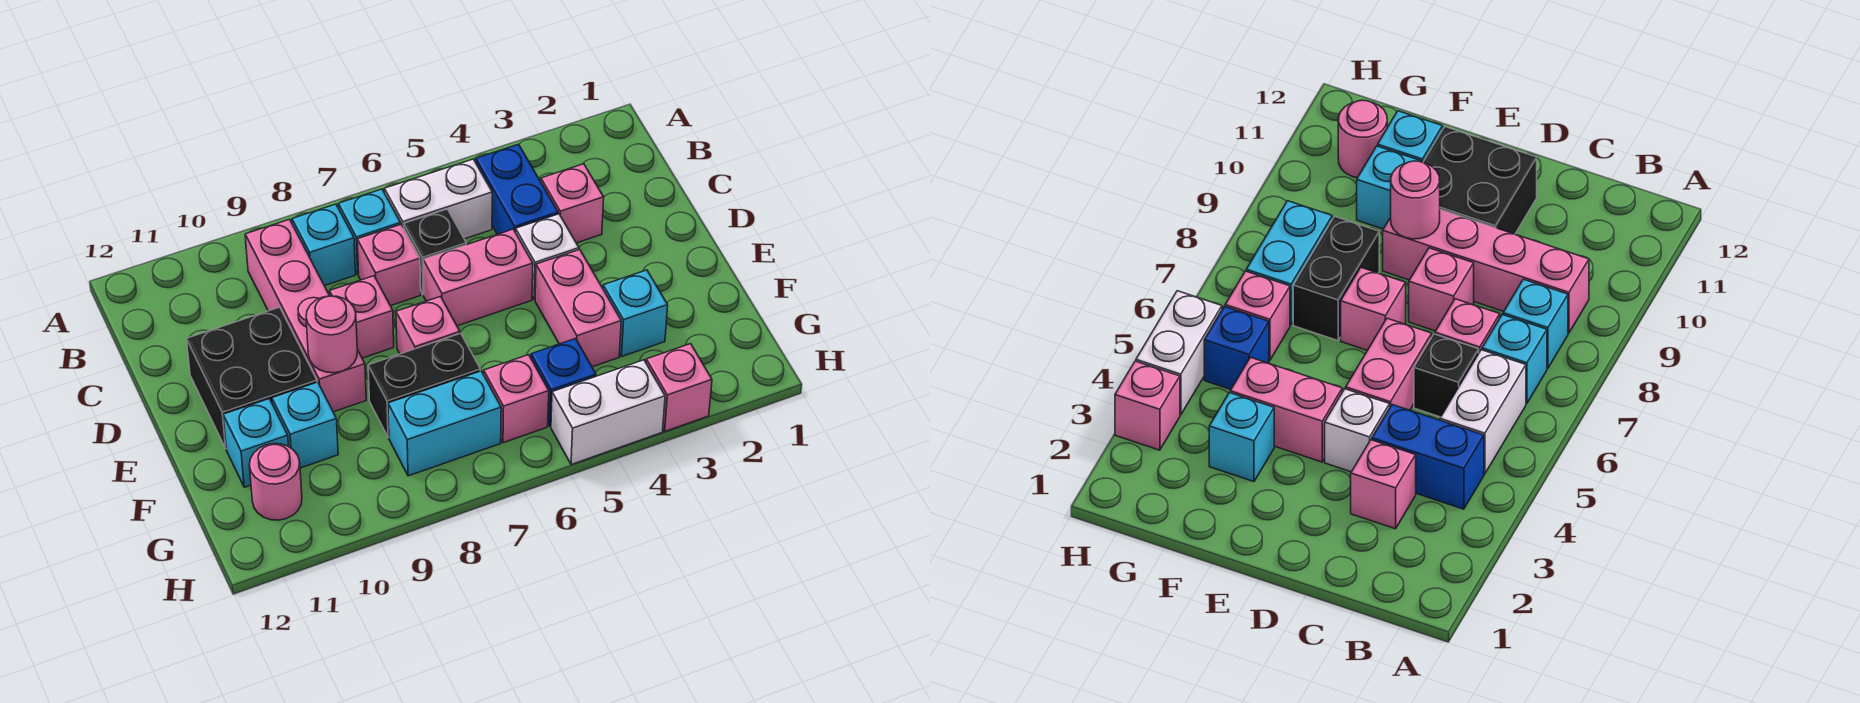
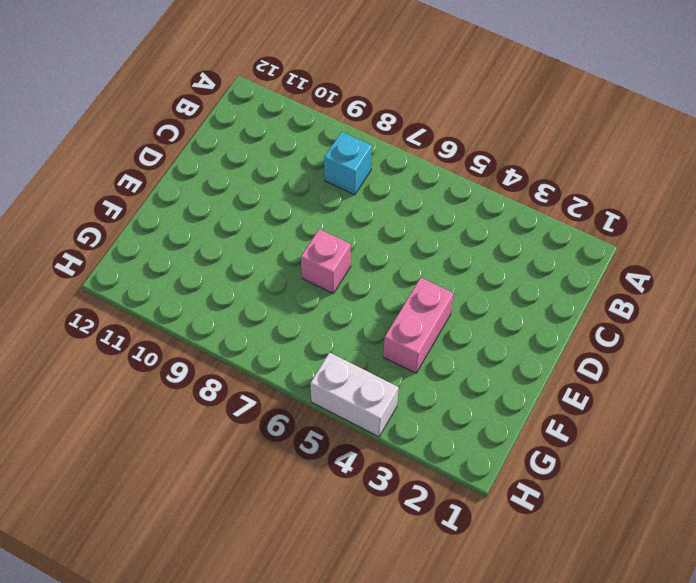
none -> blue brick B4:C4 level 1
none -> white brick B5:B6 level 1
none -> cyan brick B7 level 1

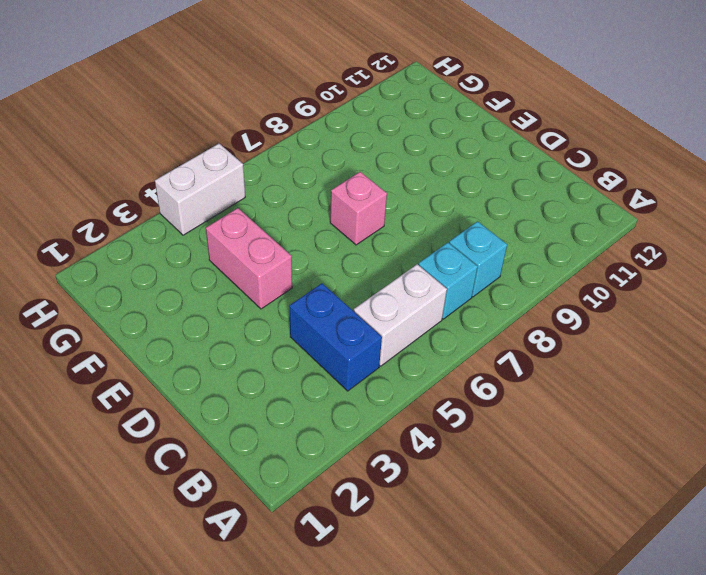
none -> pink brick B9:E9 level 1
none -> pink brick C3 level 1
none -> black brick C6 level 1

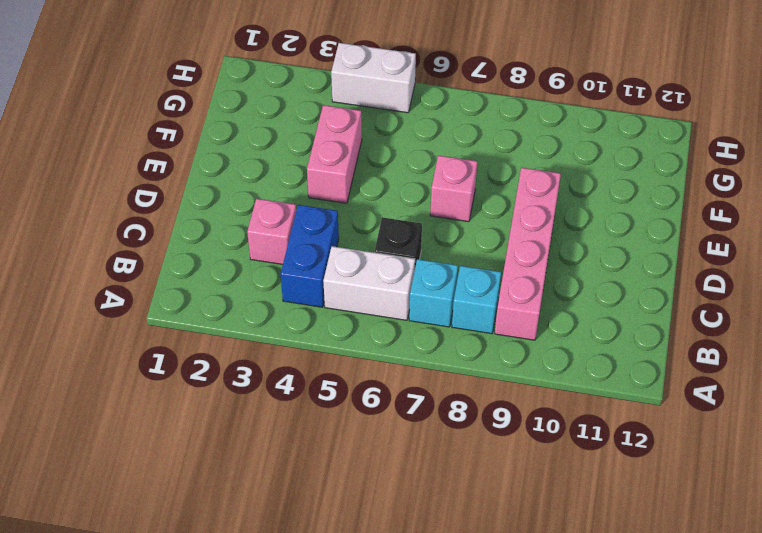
none -> pink brick C7 level 1
none -> white brick D4 level 1
none -> pink brick D5:D6 level 1

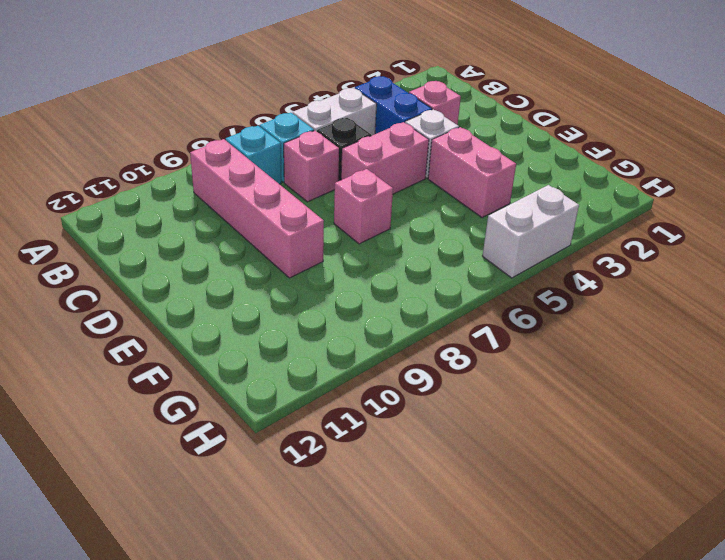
none -> pink brick D8 level 1
none -> black brick D10:E11 level 1
none -> cyan brick F3 level 1

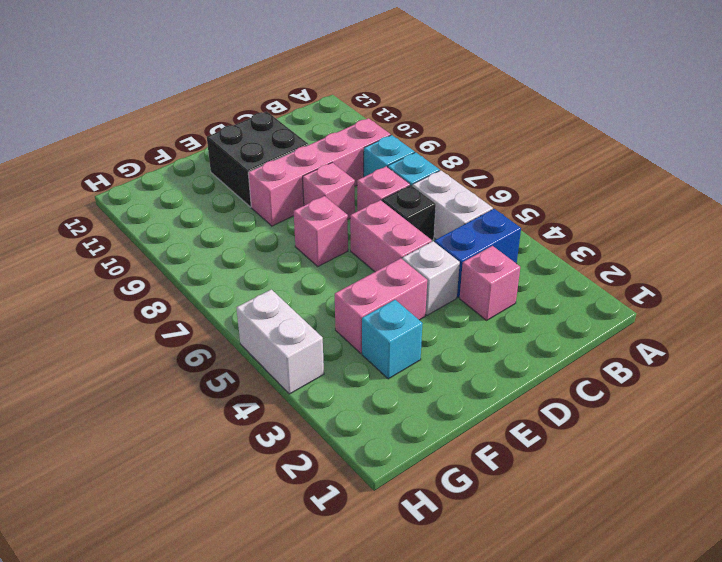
none -> black brick F7:F8 level 1
none -> cyan brick F10 level 1
none -> cyan brick F11 level 1

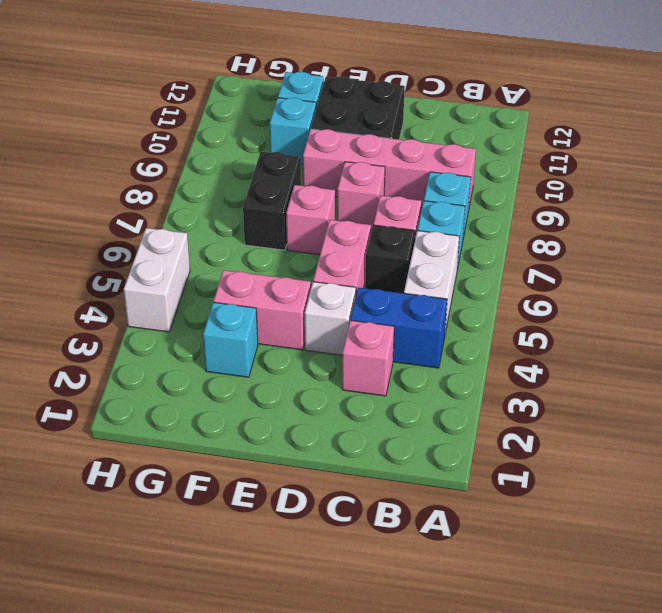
none -> blue brick G5 level 1
none -> pink brick G6 level 1
none -> cyan brick G7:G8 level 1

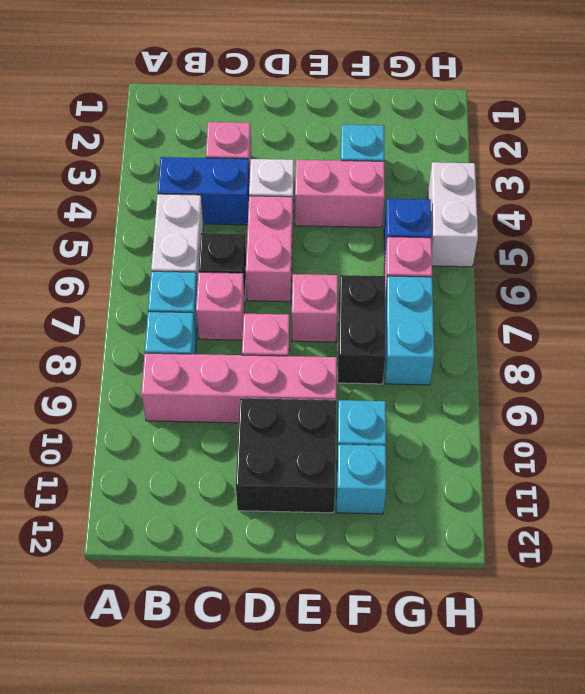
none -> pink round brick G11 level 1
none -> pink brick H3 level 1
none -> pink round brick E9 level 2

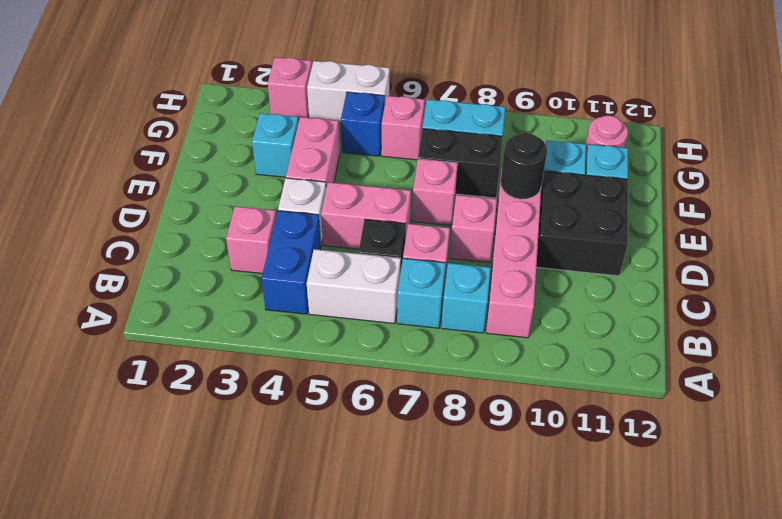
black round brick E9 level 2 -> pink round brick E9 level 2

